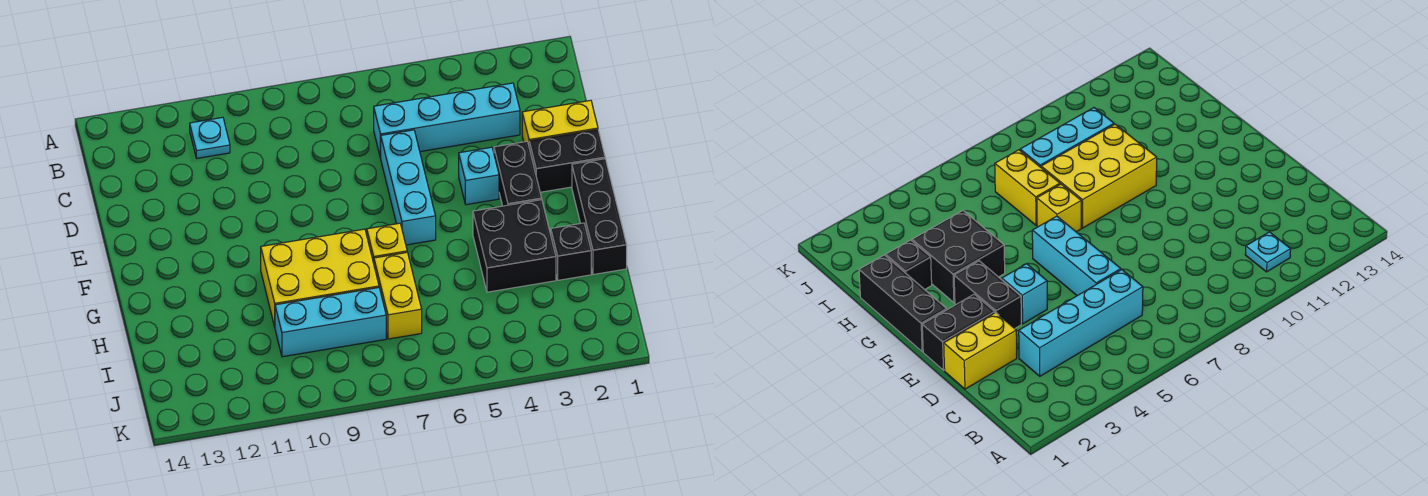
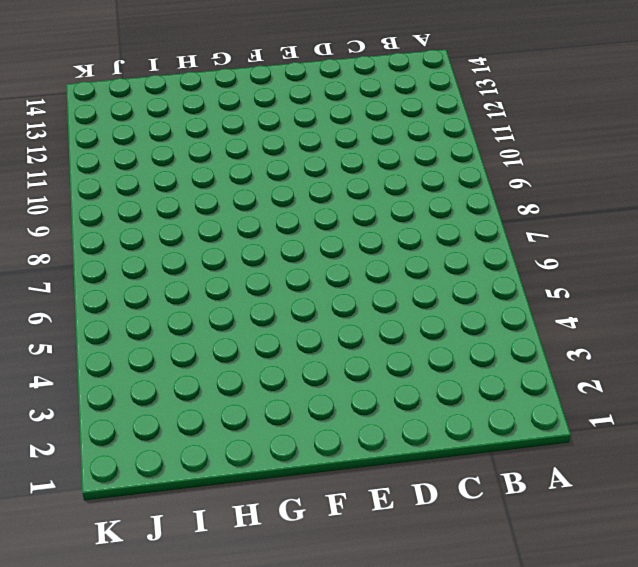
none -> cyan plate B11 level 1
none -> cyan brick C3:C6 level 1
none -> yellow brick D1:D2 level 1

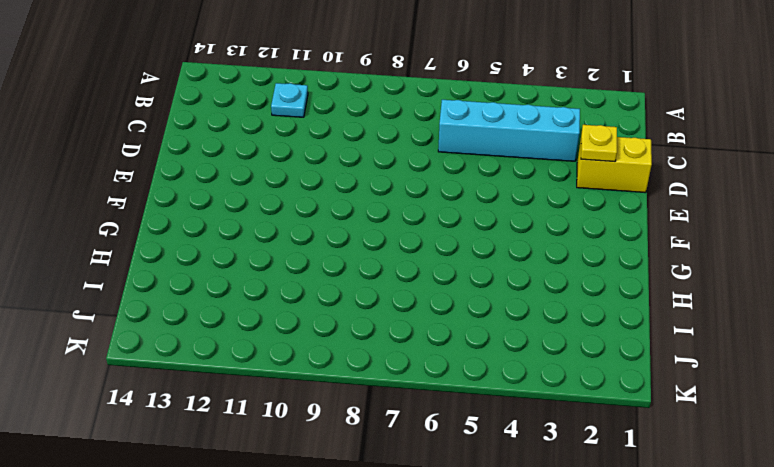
yellow plate D2 level 2 -> none
none -> cyan brick D6:F6 level 1
none -> black brick E1:E2 level 1
none -> black brick E3:F3 level 1

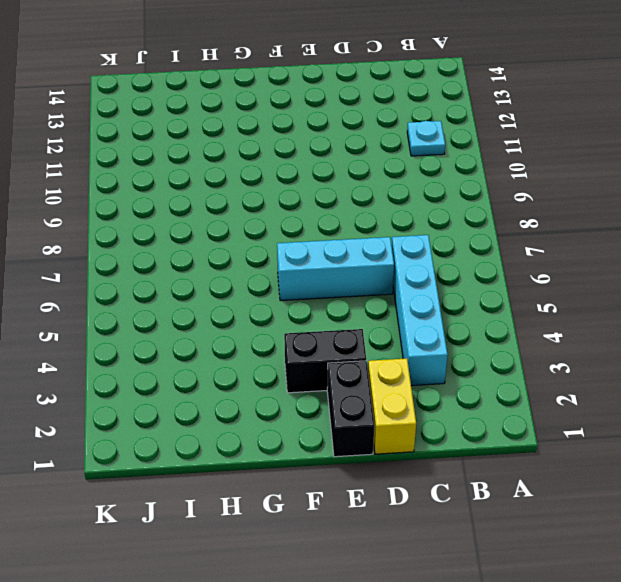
none -> cyan brick E4 level 1
none -> black brick F1:H1 level 1
none -> black brick G3:H4 level 1

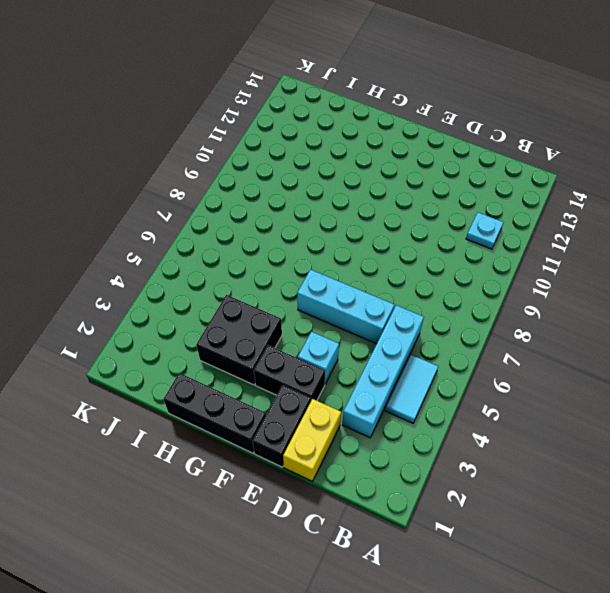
cyan tile B4:B5 level 1 -> none
none -> yellow brick G7 level 1
none -> yellow brick G8:H10 level 1
none -> black brick H2 level 1

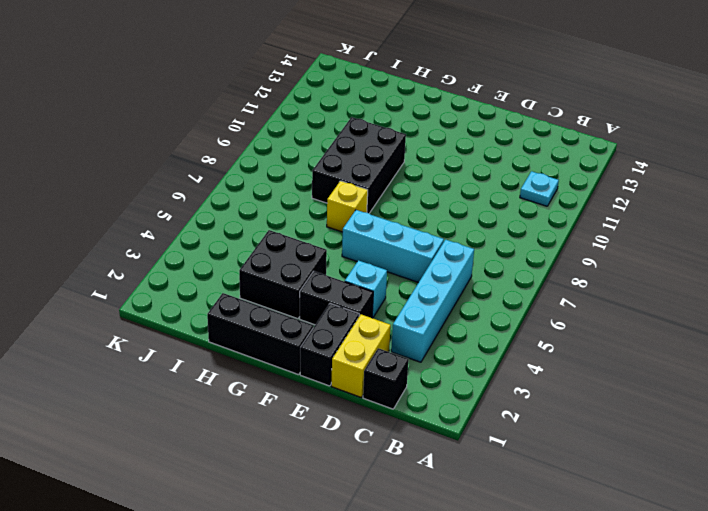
black brick C1 level 1 -> black brick H2 level 1
black brick G8:H10 level 1 -> yellow brick G8:H10 level 1
none -> yellow brick H7:I7 level 1
none -> cyan brick I8:I10 level 1

